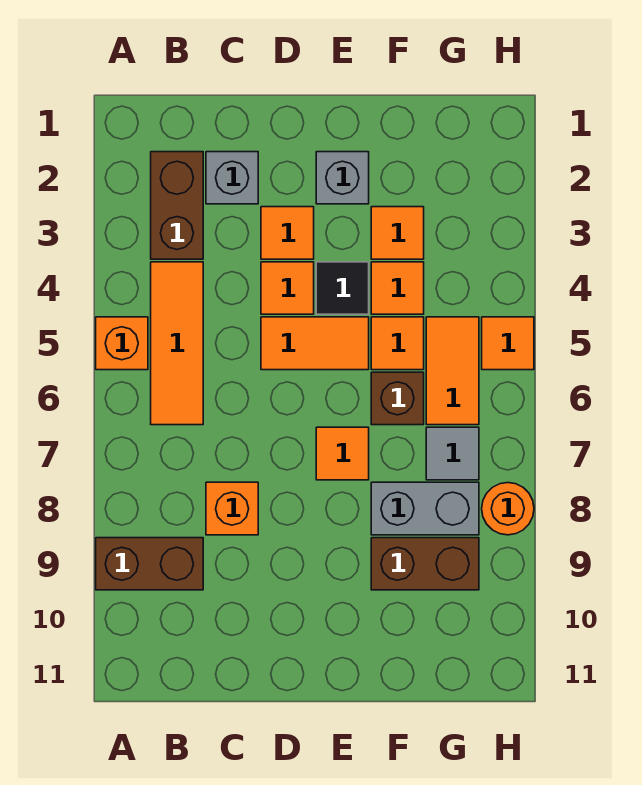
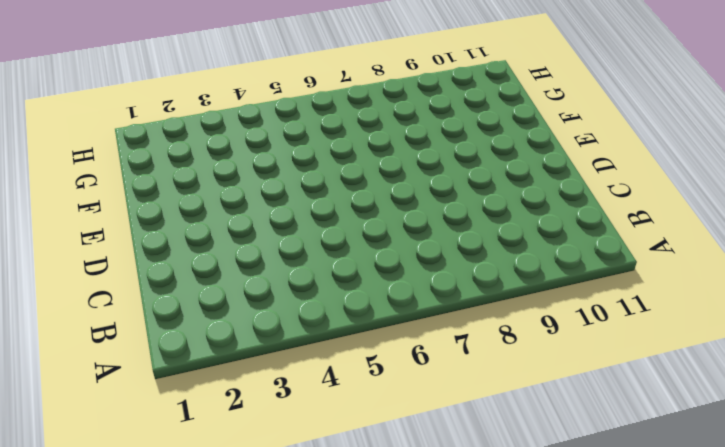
none -> orange brick A5 level 1
none -> brown brick A9:B9 level 1
none -> brown brick B2:B3 level 1

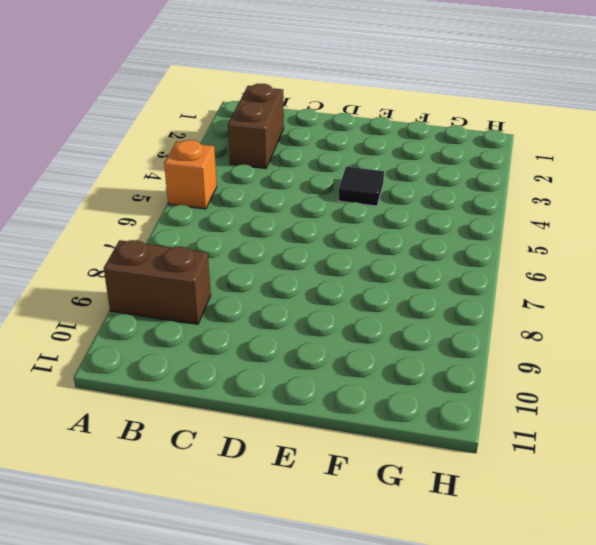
none -> orange tile B4:B6 level 1
none -> grey brick C2 level 1
none -> orange brick C8 level 1

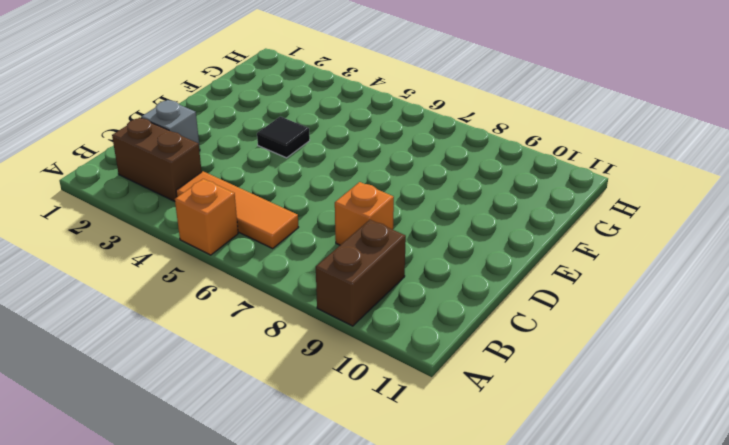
none -> orange tile D3 level 1
none -> orange tile D4 level 1
none -> orange tile D5:E5 level 1

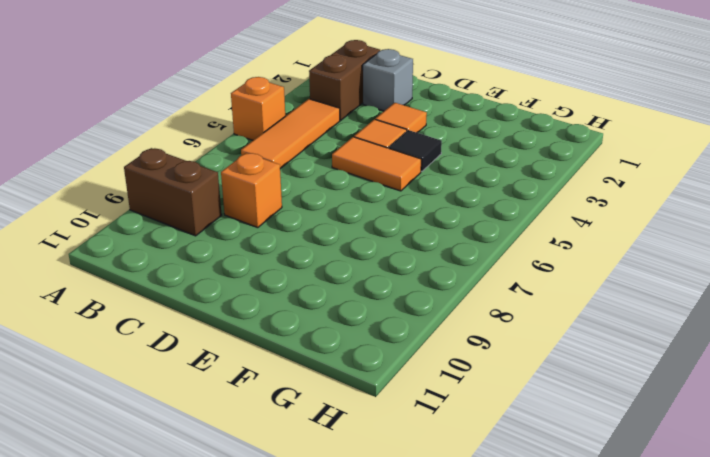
none -> grey brick E2 level 1
none -> orange tile E7 level 1
none -> orange tile F3 level 1

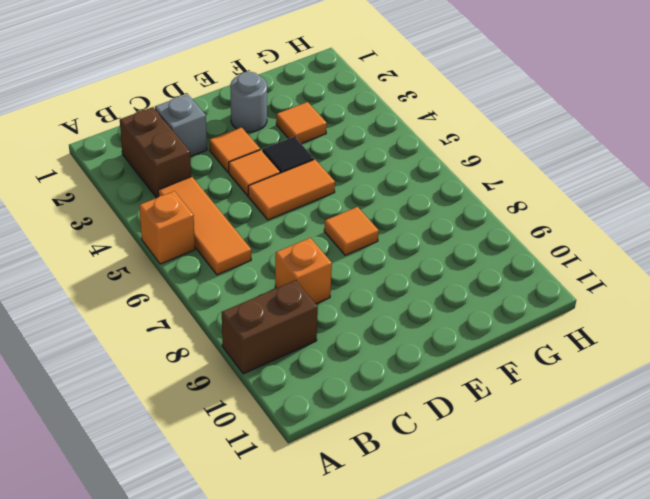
grey round brick E2 level 1 -> grey brick E2 level 1
none -> orange tile F4 level 1
none -> orange tile F5 level 1
none -> brown brick F6 level 1

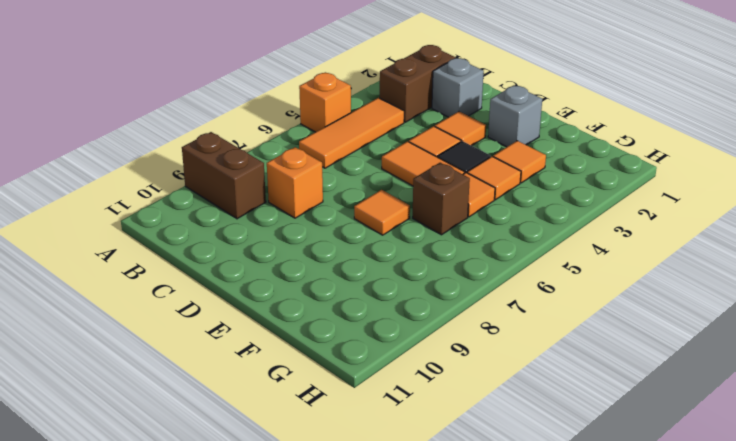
none -> grey brick F8:G8 level 1
none -> brown brick F9:G9 level 1
none -> orange tile G5:G6 level 1

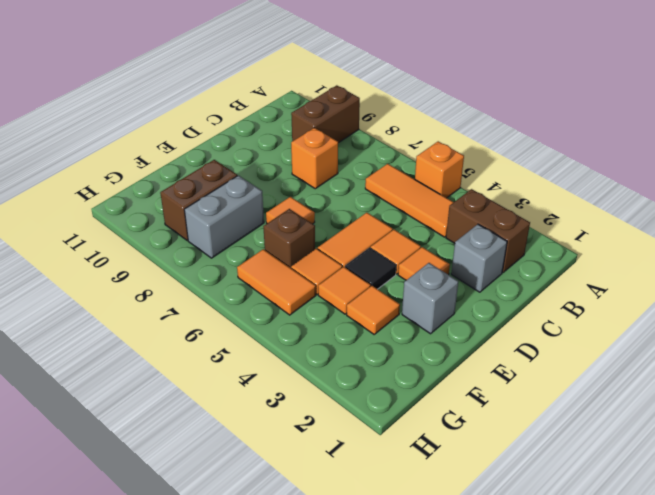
none -> grey tile G7 level 1
none -> orange tile H5 level 1
none -> orange round brick H8 level 1

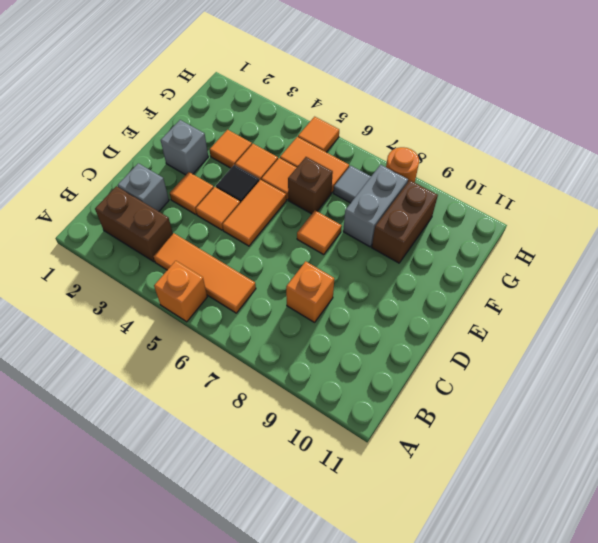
none -> brown brick A9:B9 level 1

